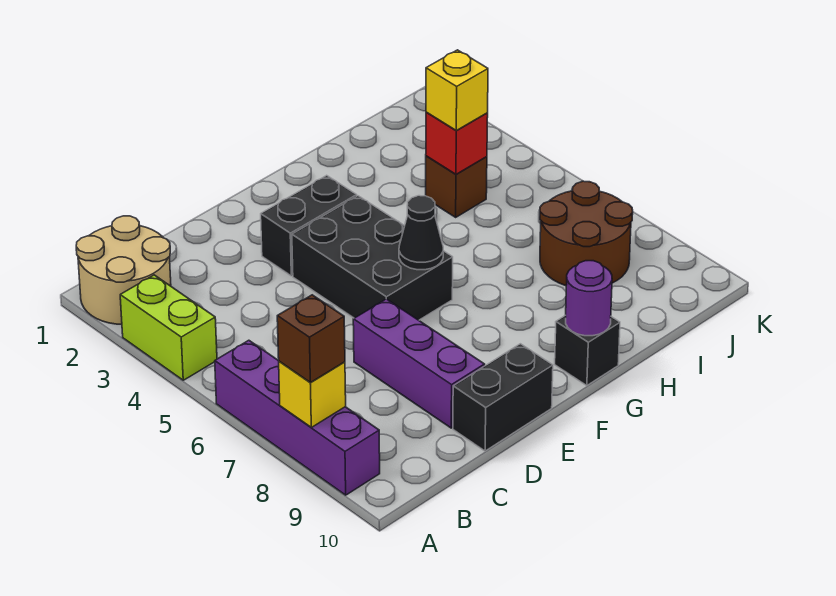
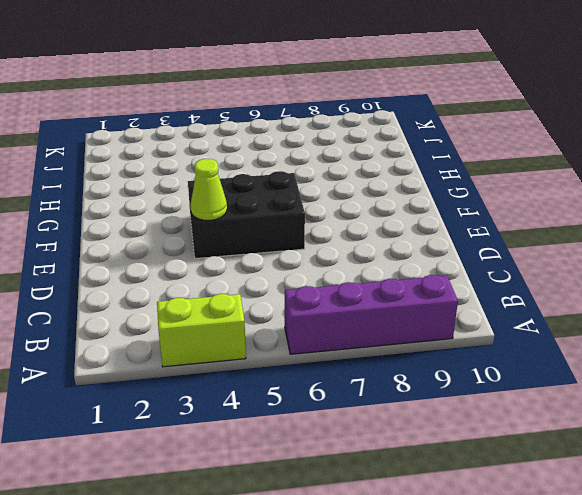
lime cone E4 level 2 -> none
none -> tan round brick A1:B2 level 1
none -> purple brick D7:D9 level 1
none -> black brick D10:E10 level 1

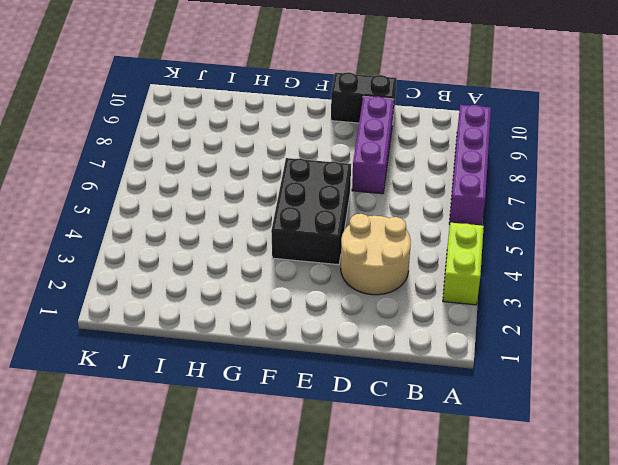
tan round brick C3:D4 level 1 -> tan round brick A1:B2 level 1
none -> black brick E3:F3 level 1
none -> black brick G10 level 1
none -> brown brick I4 level 1

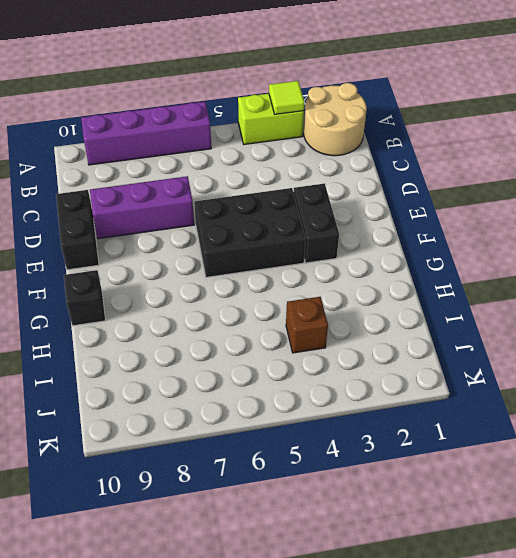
lime tile A3 level 2 -> none
none -> brown round brick I7:J8 level 1
none -> yellow brick A8 level 2
none -> black cone F6 level 2

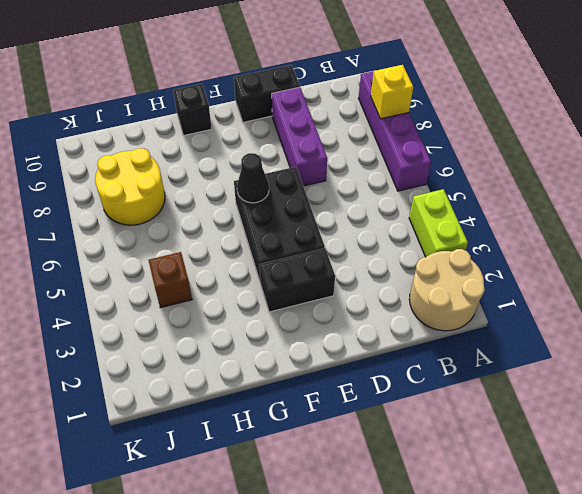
yellow round brick I7:J8 level 1 -> brown round brick I7:J8 level 1
none -> purple round brick G10 level 2
none -> red brick I4 level 2
none -> brown brick A8 level 3

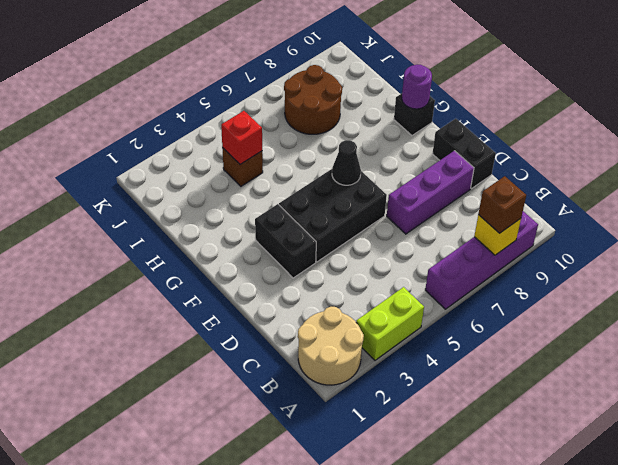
none -> yellow brick I4 level 3

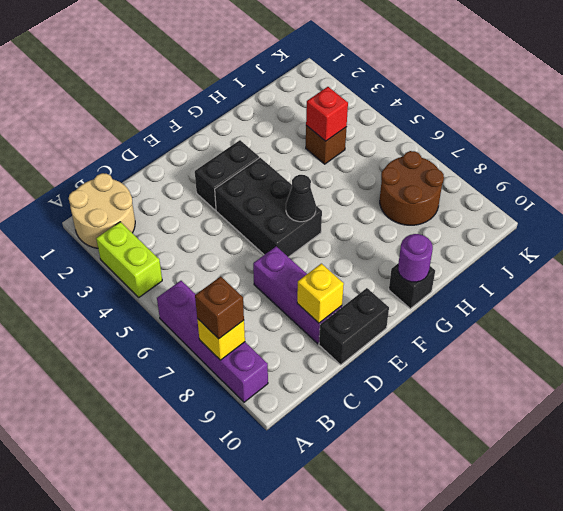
yellow brick D9 level 2 -> yellow brick I4 level 3

